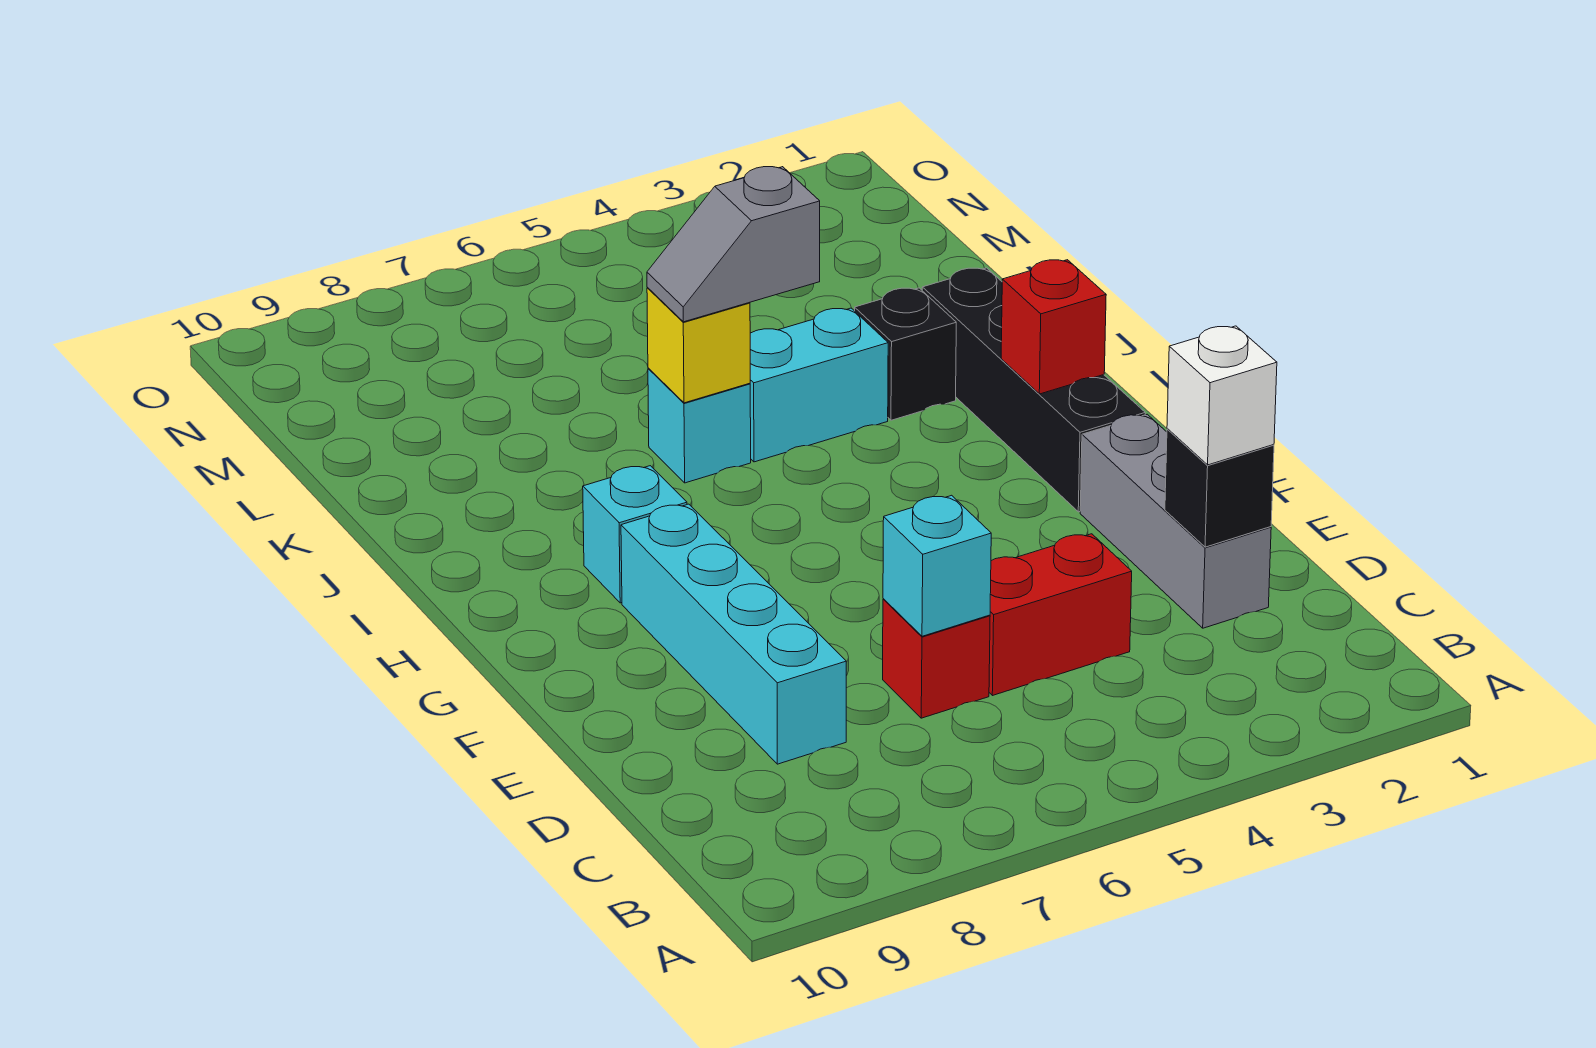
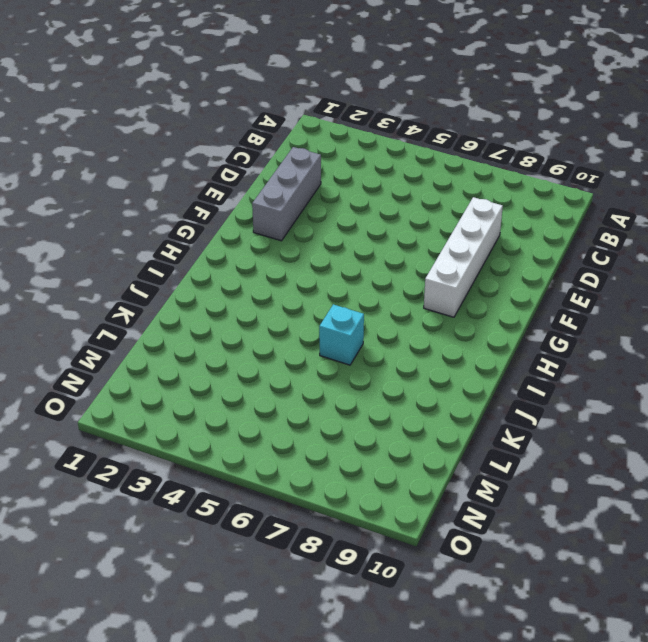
white brick D8:G8 level 1 -> cyan brick D8:G8 level 1
none -> red brick D4:D5 level 1
none -> red brick D6 level 1
none -> black brick G2:J2 level 1

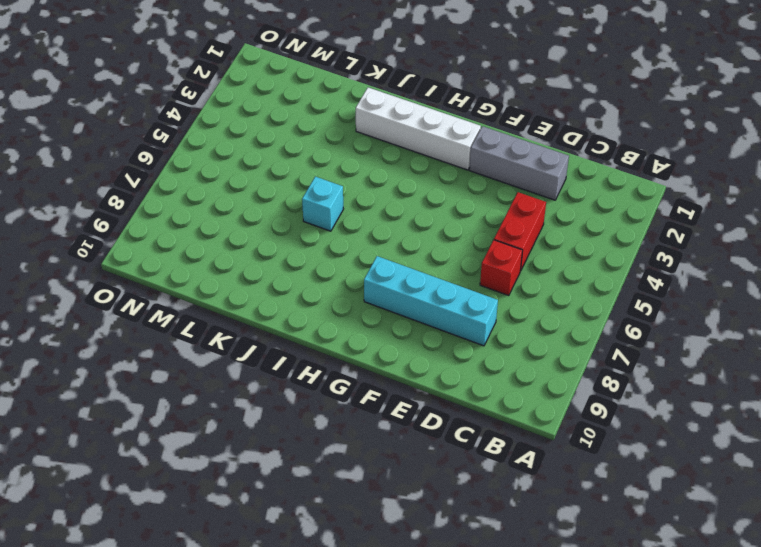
white brick G2:J2 level 1 -> black brick G2:J2 level 1
none -> cyan brick H8 level 1
none -> black brick J3 level 1
none -> cyan brick J4:J5 level 1

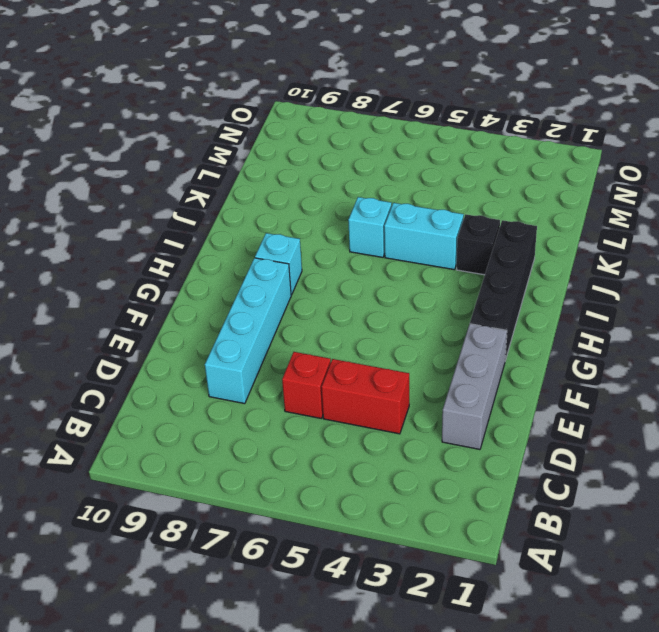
none -> black brick D2 level 2
none -> cyan brick D6 level 2
none -> red brick H2 level 2

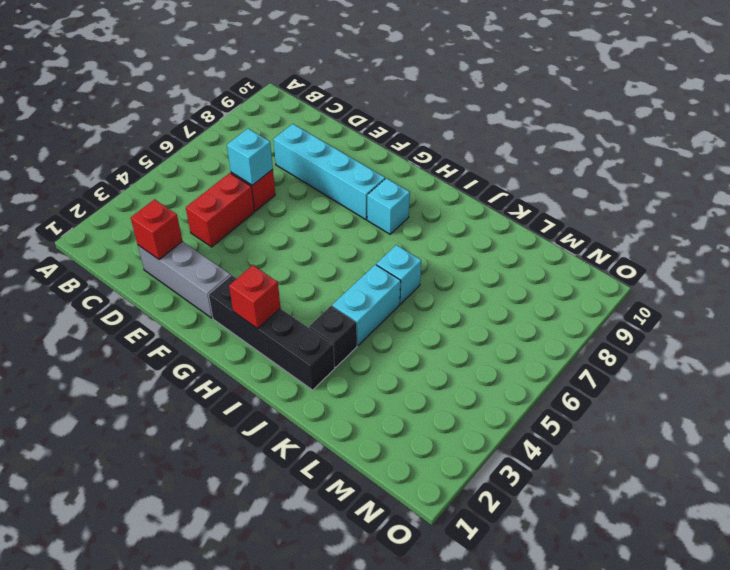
red brick D2 level 2 -> black brick D2 level 2
none -> yellow brick J6 level 2
none -> white brick D2 level 3
none -> grey slope J5:J6 level 3 top 5

